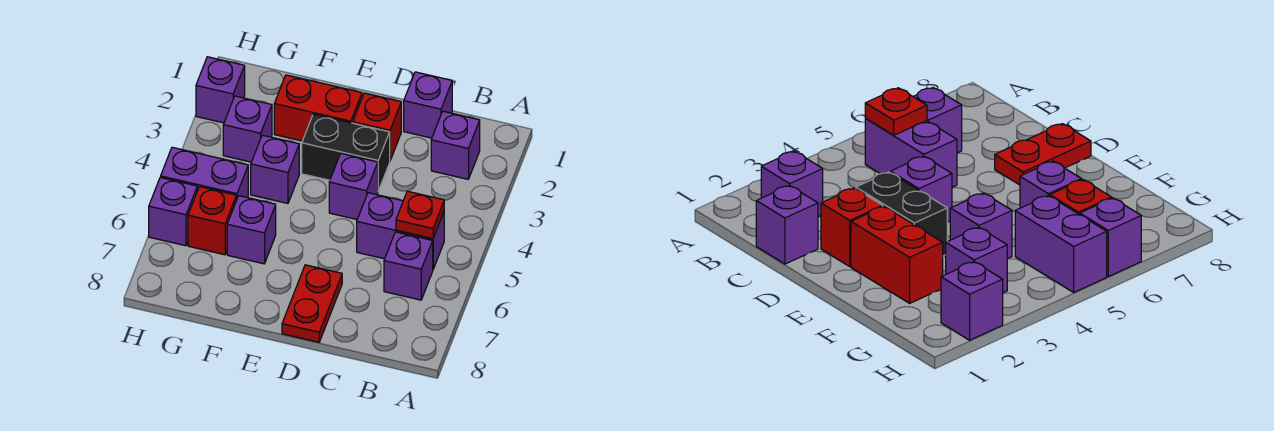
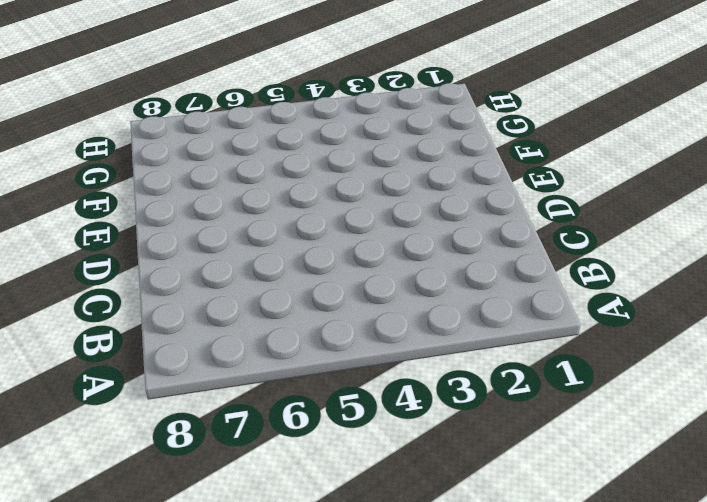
none -> purple brick B2 level 1
none -> purple brick B5:C5 level 1
none -> purple brick B6 level 1

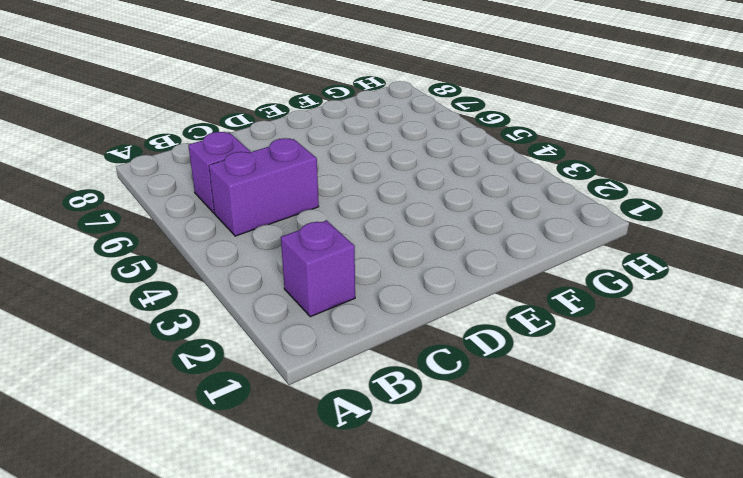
none -> purple brick C1 level 1
none -> red brick D2 level 1
none -> black brick D3:E3 level 1

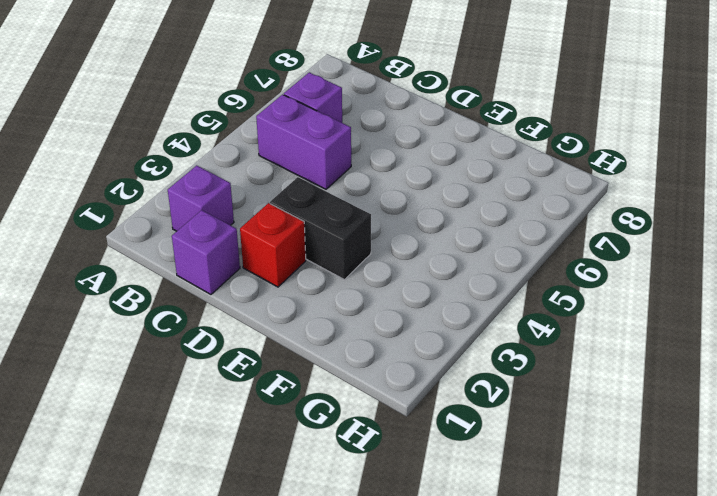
none -> purple brick D4 level 1
none -> red plate D7:D8 level 1
none -> red brick E2:F2 level 1

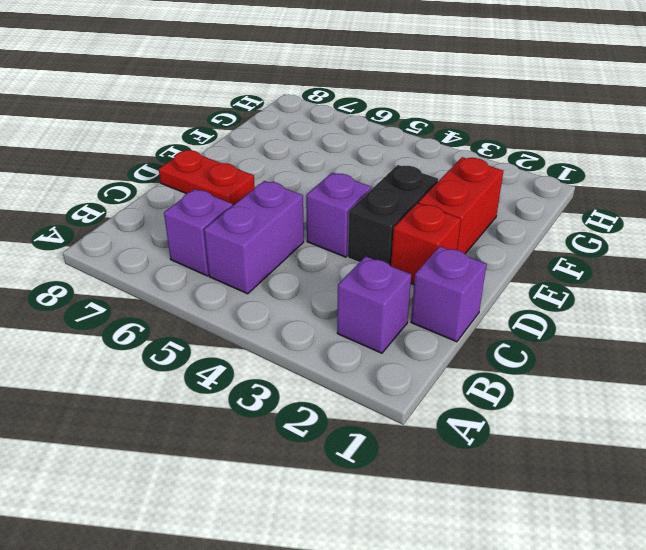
none -> purple brick F4 level 1
none -> purple brick F6 level 1
none -> purple brick G3 level 1

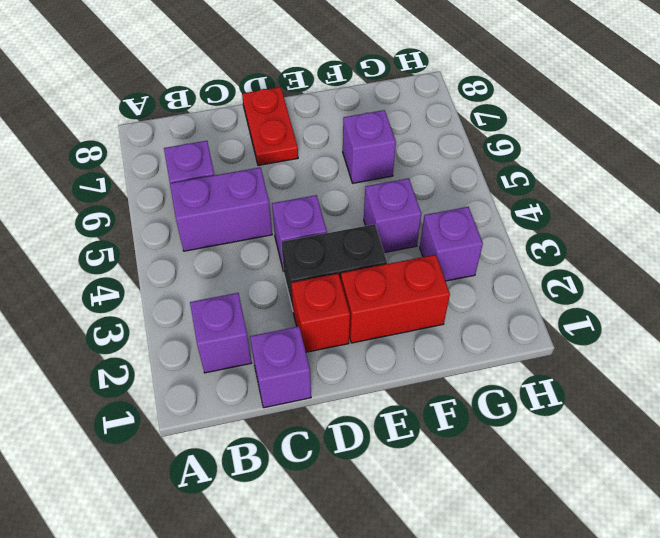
none -> purple brick G5:H5 level 1
none -> red brick G6 level 1
none -> purple brick H2 level 1

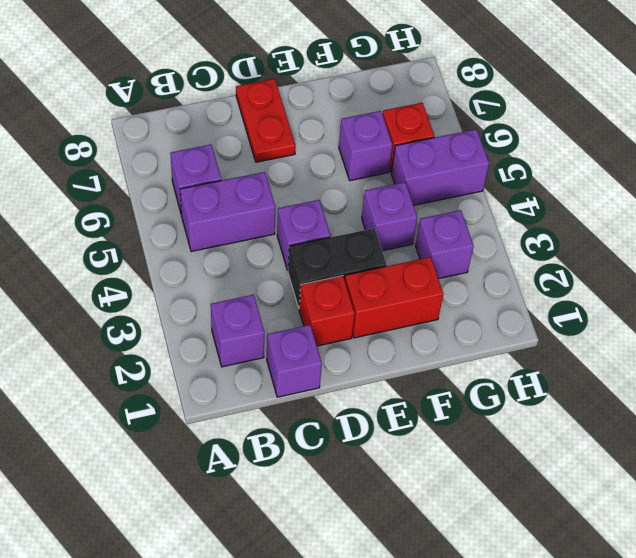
none -> purple brick H2 level 1
none -> purple brick H6 level 1
none -> red plate B5 level 2

